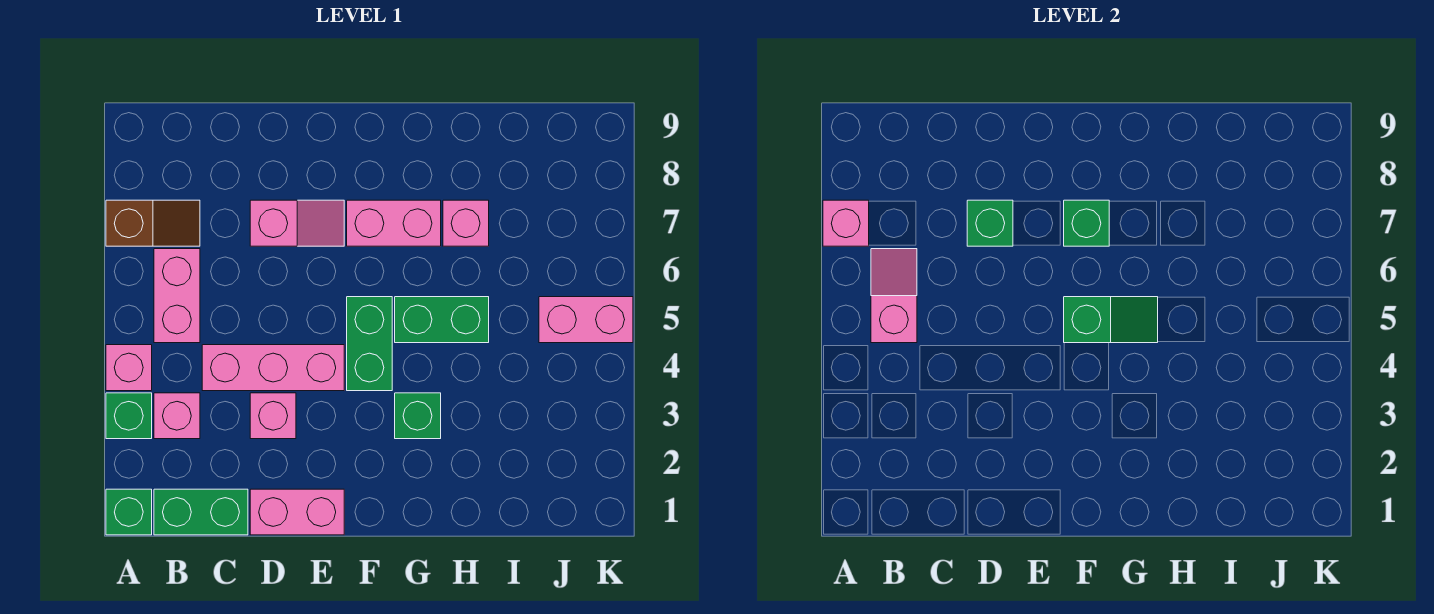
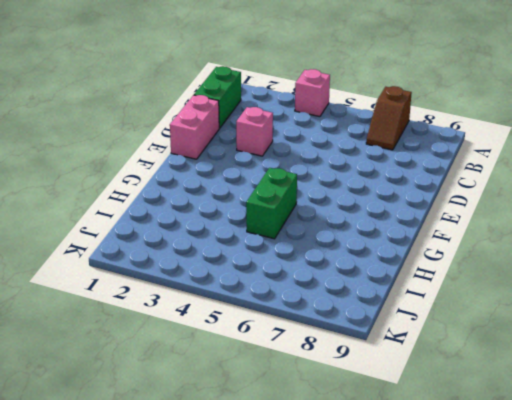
none -> green brick A1 level 1
none -> green brick A3 level 1
none -> pink brick B3 level 1

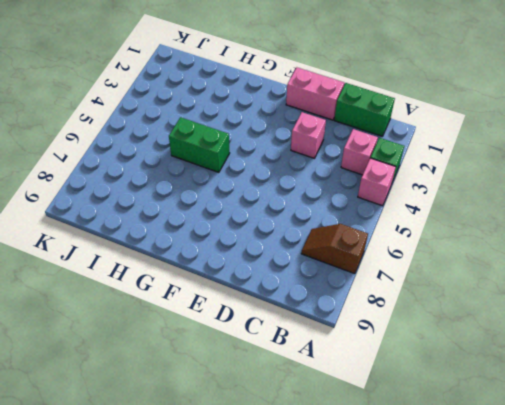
none -> green brick A1 level 1
none -> pink brick B5:B6 level 1
none -> pink brick C4:E4 level 1

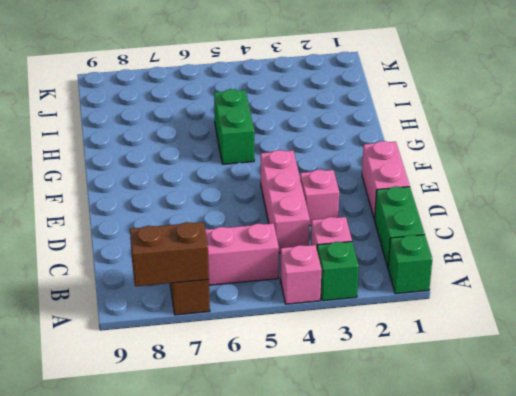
brown brick A7:A8 level 2 -> pink brick A7 level 2
none -> pink slope D7:E7 level 1 top D
none -> green brick F4:F5 level 1
none -> pink brick F7:G7 level 1

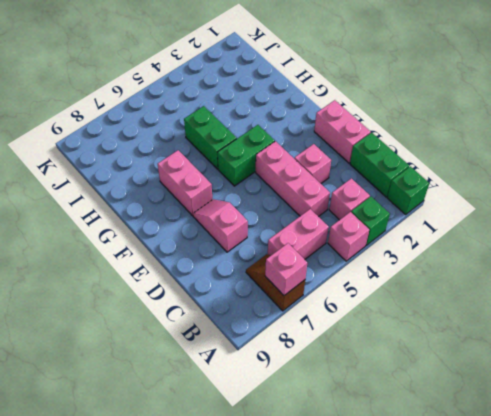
none -> green brick G3 level 1
none -> pink brick H7 level 1
none -> pink brick J5:K5 level 1

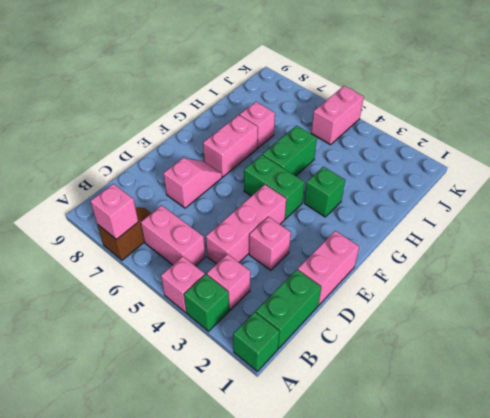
none -> pink slope B5:B6 level 2 top 5
none -> green brick D7 level 2
none -> green slope F5:G5 level 2 top F

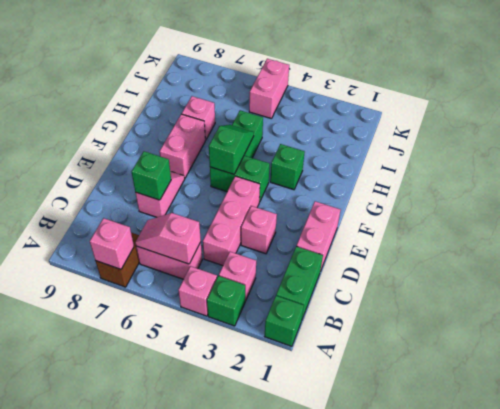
none -> green brick F7 level 2

